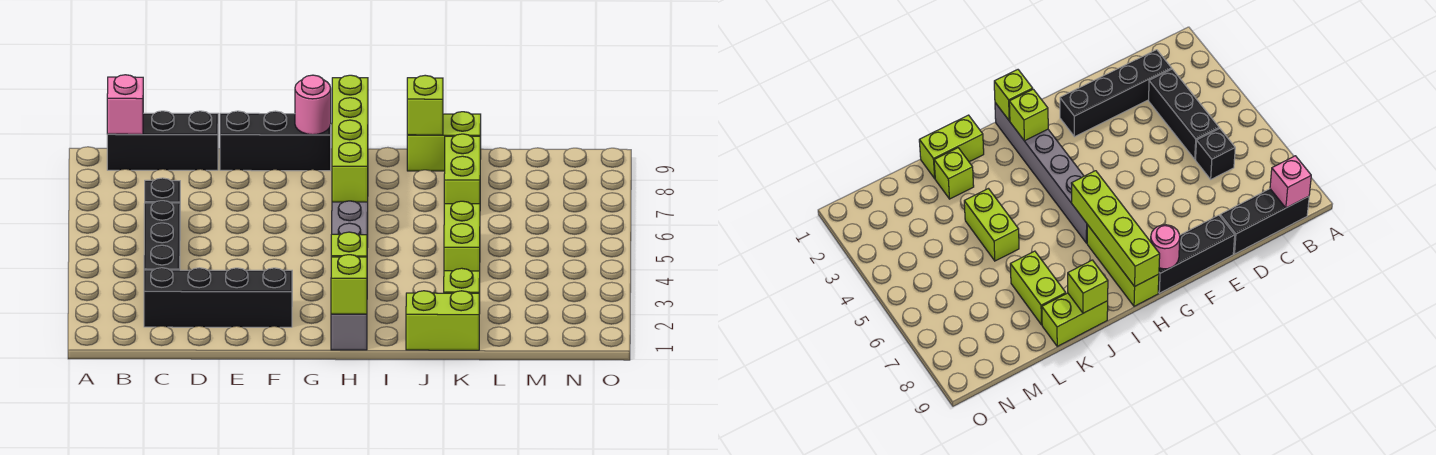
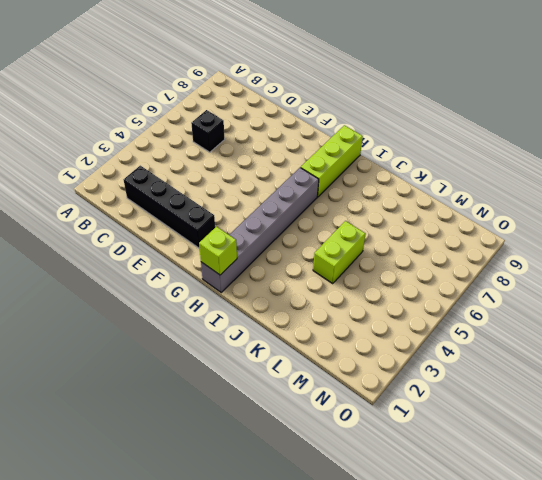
none -> black brick B9:D9 level 1
none -> black brick C3:C5 level 1
none -> black brick E9:G9 level 1

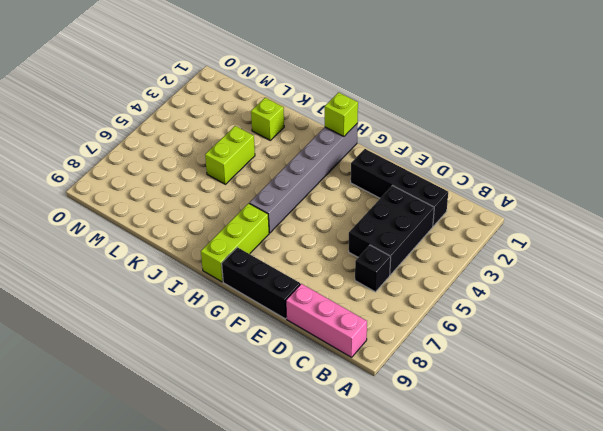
pink brick B9:D9 level 1 -> black brick B9:D9 level 1
black brick C3:D5 level 1 -> black brick C3:C5 level 1
none -> lime brick J1:K1 level 1
none -> lime brick J9:K9 level 1
none -> lime brick K7:K8 level 1

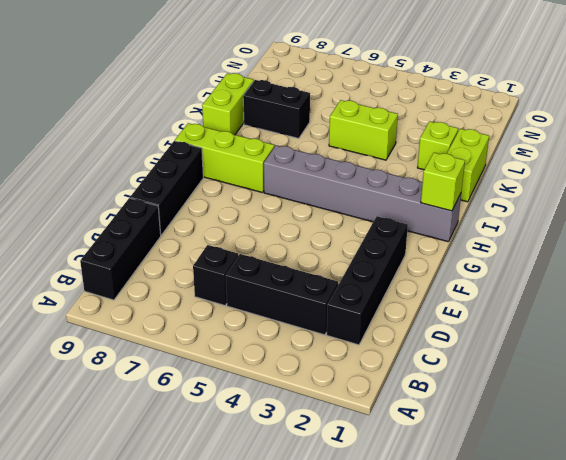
black brick K7:K8 level 1 -> lime brick K7:K8 level 1
none -> pink brick B9 level 2
none -> pink round brick G9 level 2
none -> lime brick H2 level 2

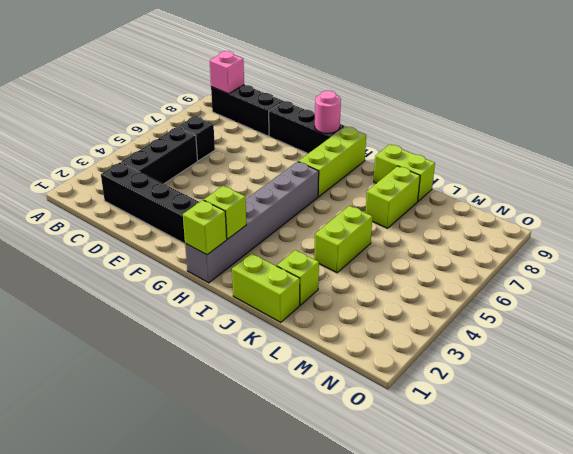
none -> lime brick H6:H9 level 2
none -> lime brick J9 level 2

